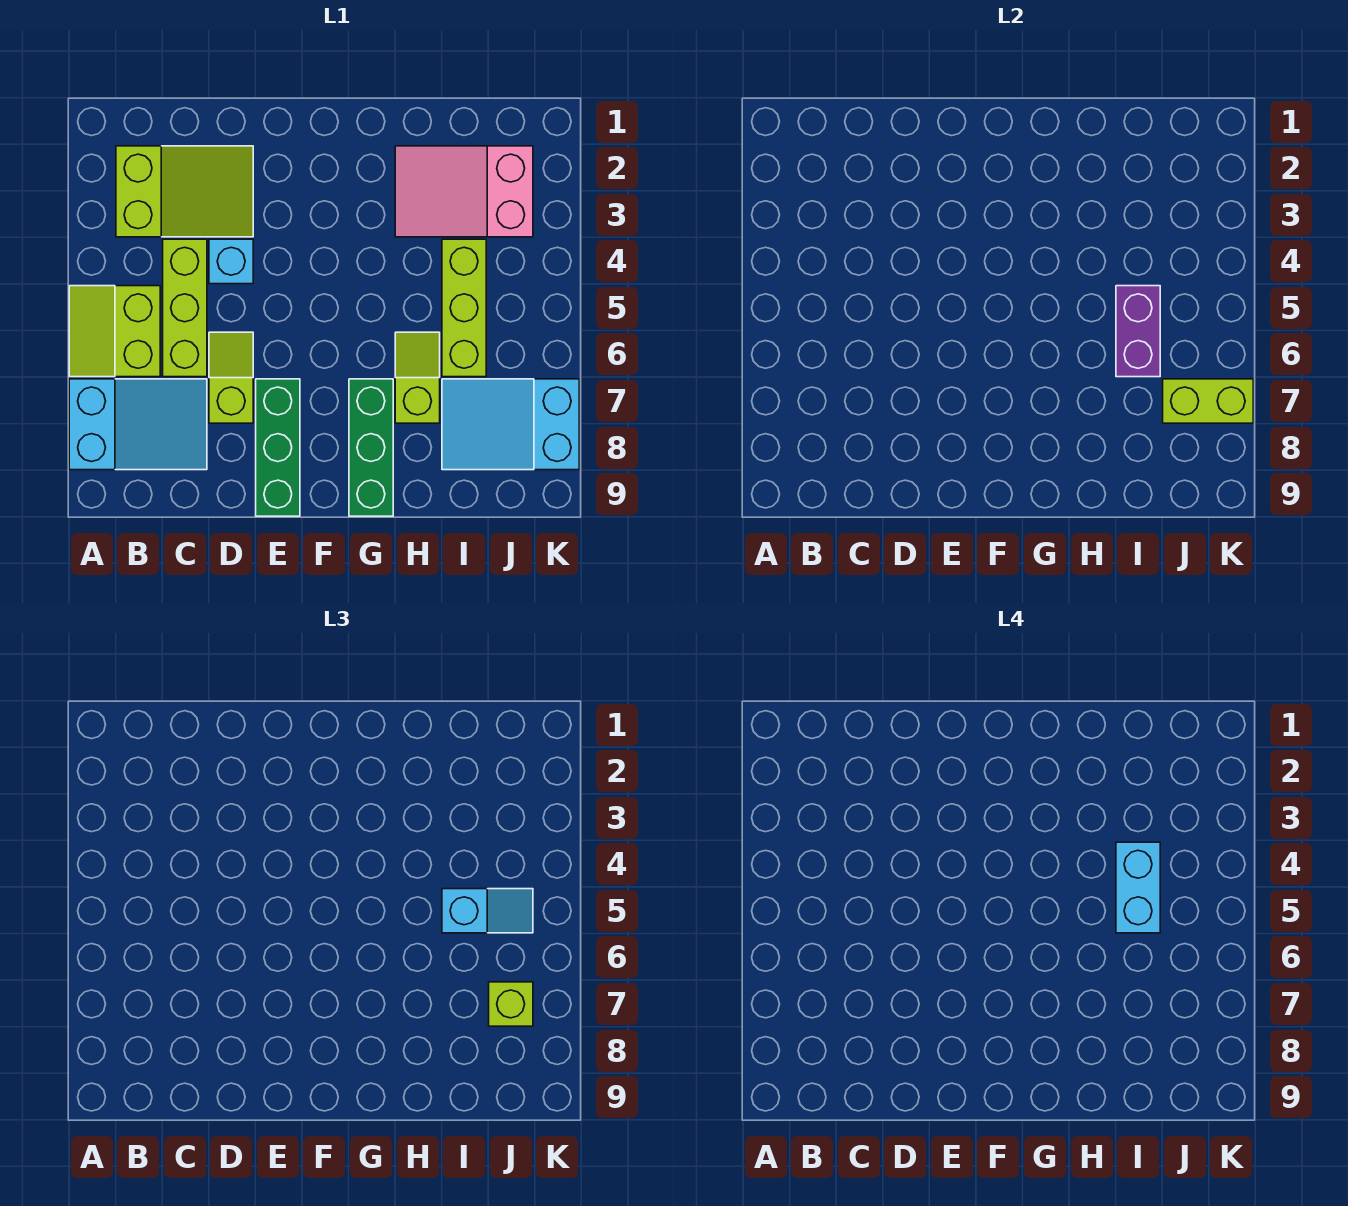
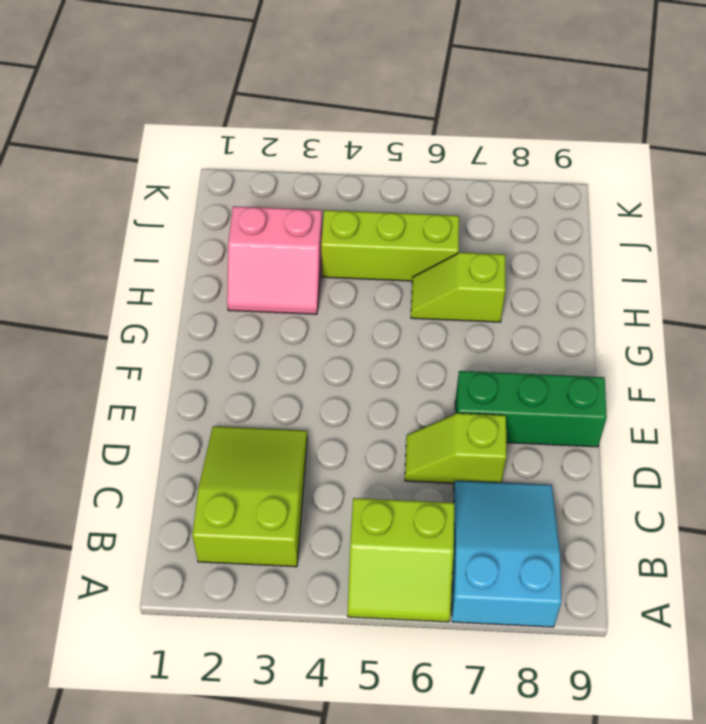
pink slope H2:I3 level 1 top I -> pink slope H2:J3 level 1 top J
none -> lime brick C4:C6 level 1
none -> cyan brick D4 level 1
none -> green brick G7:G9 level 1

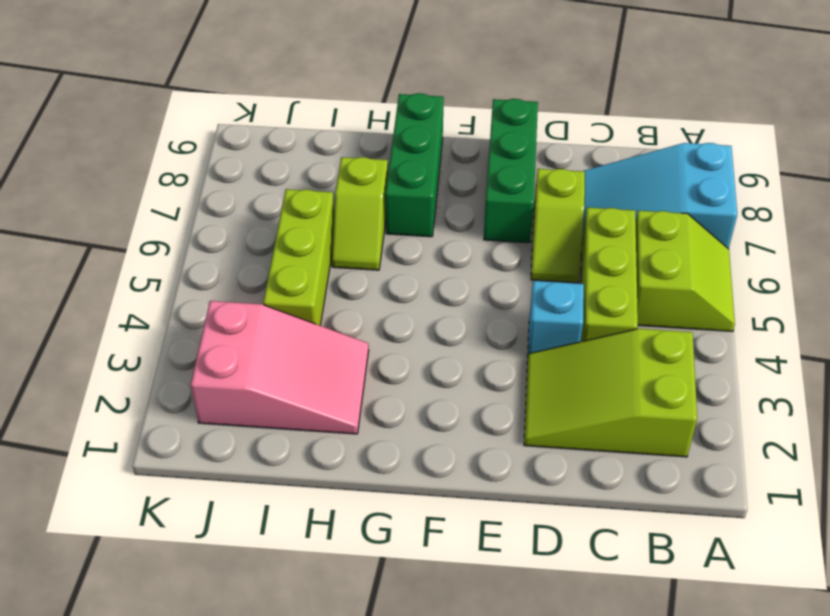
none -> cyan slope I7:K8 level 1 top K
none -> purple brick I5:I6 level 2
none -> lime brick J7:K7 level 2

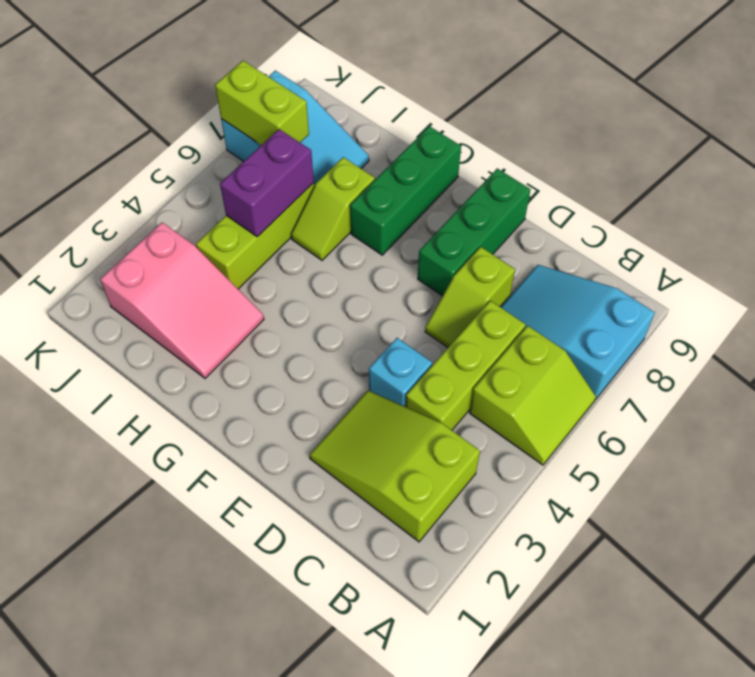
none -> cyan slope I5:J5 level 3 top I
none -> lime brick J7 level 3
none -> cyan brick I4:I5 level 4

